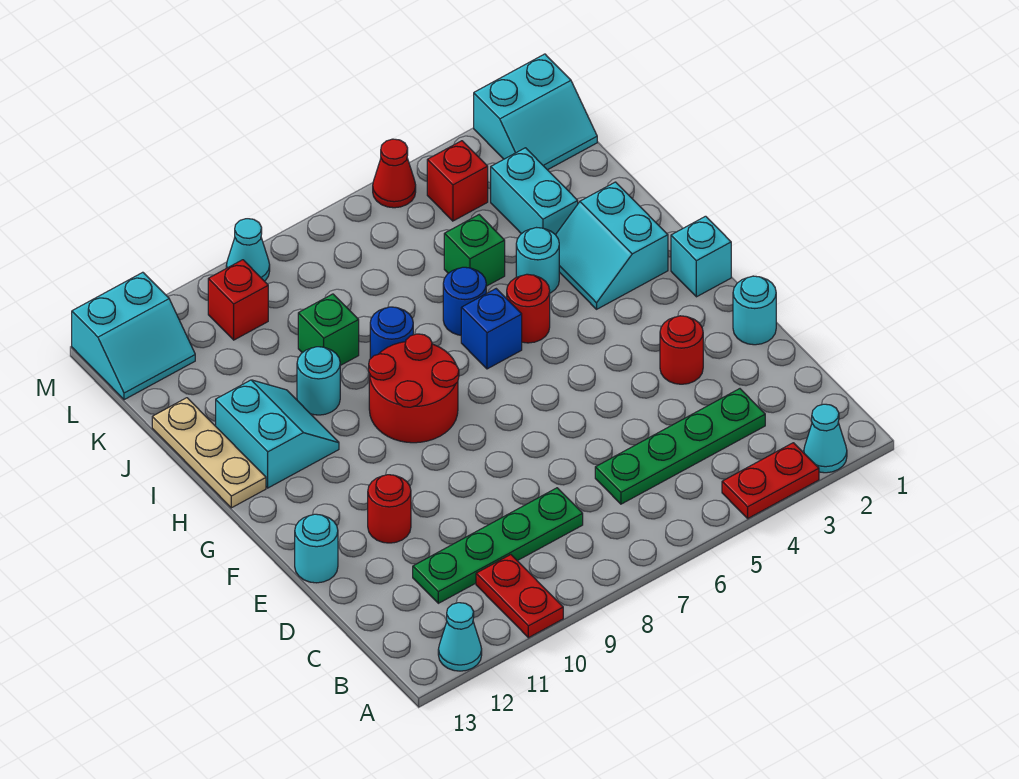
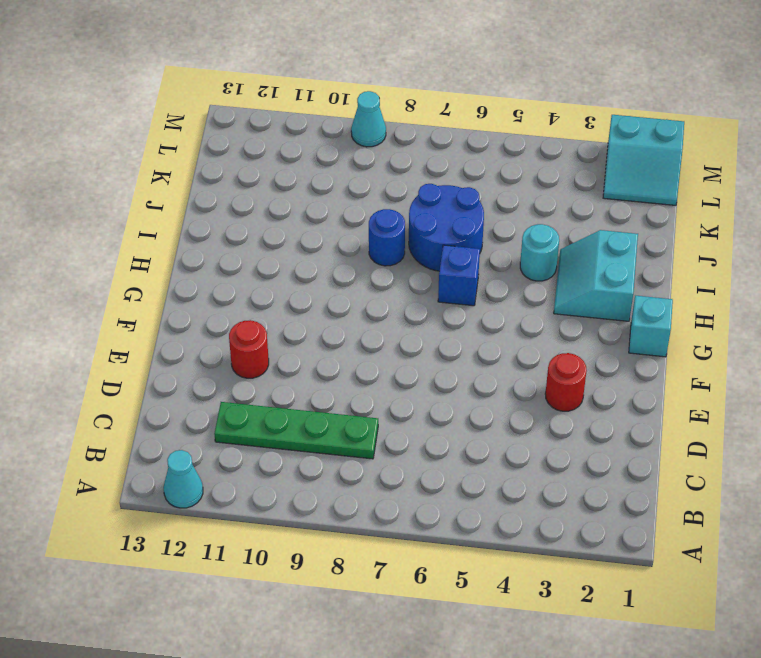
blue round brick I6:J7 level 1 -> blue round brick I6 level 1
none -> cyan cone A2 level 1
none -> red plate A3:A4 level 1
none -> red plate A10:B10 level 1
none -> green plate C3:C6 level 1

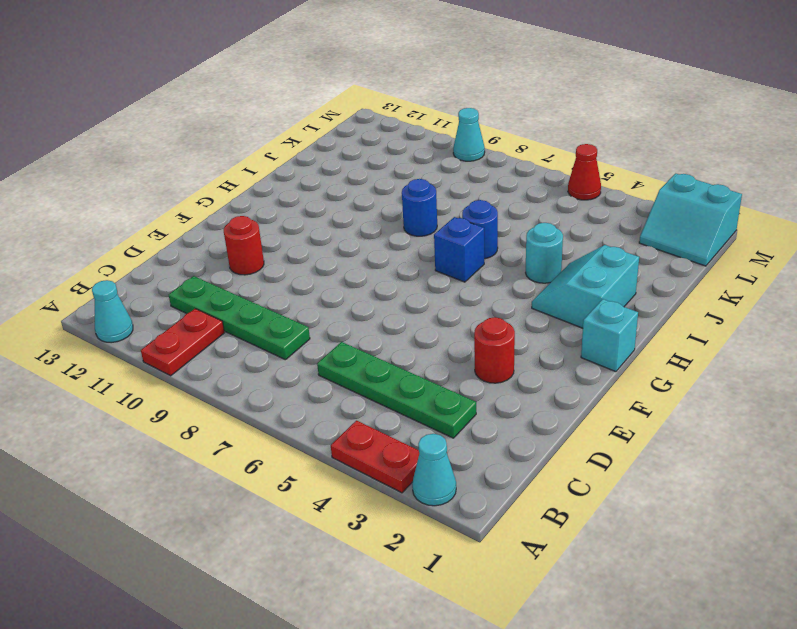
none -> cyan round brick E1 level 1
none -> cyan round brick E13 level 1
none -> red round brick G8:H9 level 1
none -> red round brick H5 level 1

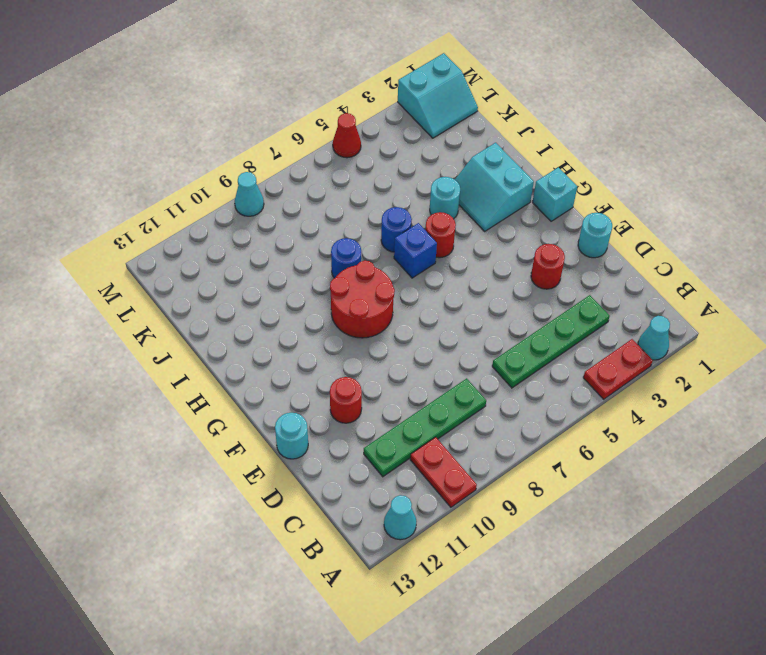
none -> cyan slope H11:I12 level 1 top 12
none -> tan plate H13:J13 level 1
none -> cyan round brick I10 level 1
none -> cyan brick J3:K3 level 1

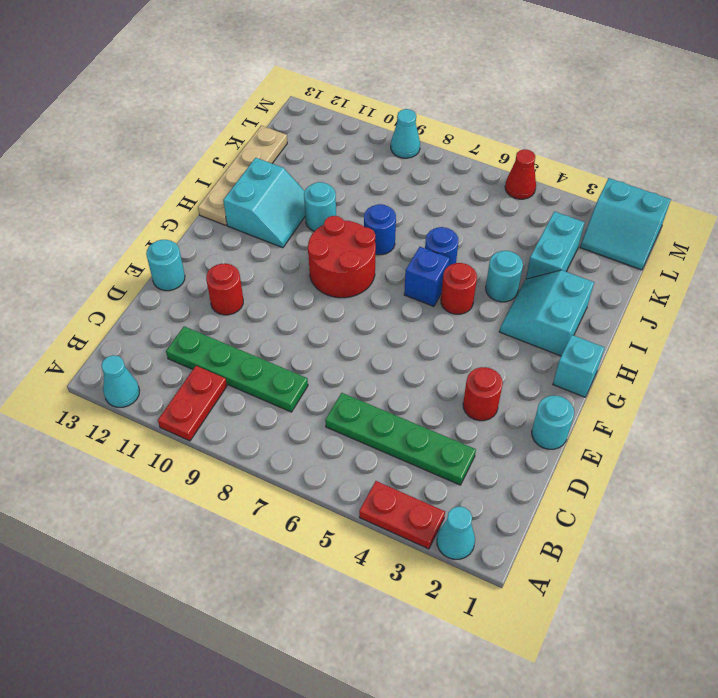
tan plate H13:K13 level 1 -> tan plate H13:J13 level 1
none -> green brick J5 level 1
none -> green brick J9 level 1
none -> red brick L4 level 1
none -> red brick L10 level 1

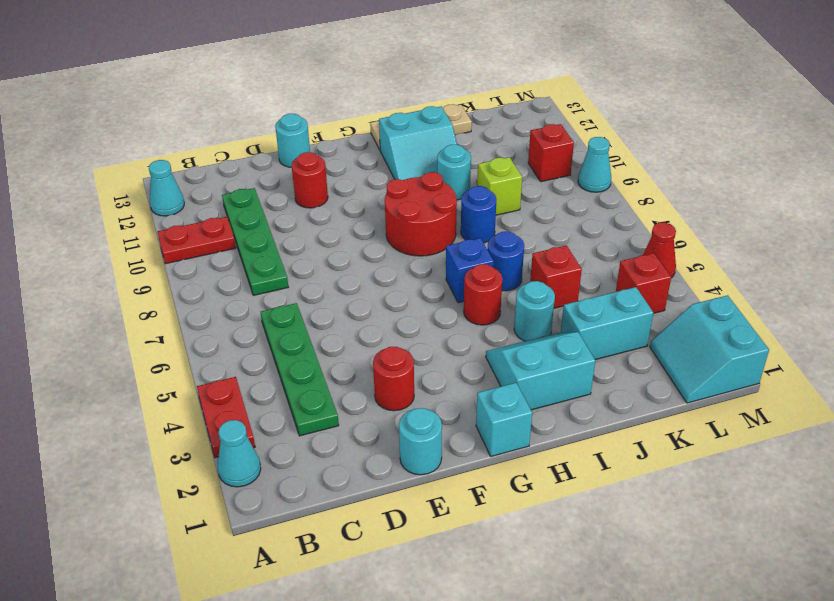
red brick J5 level 1 -> green brick J5 level 1
lime brick J9 level 1 -> green brick J9 level 1
none -> cyan slope L12:M13 level 1 top M

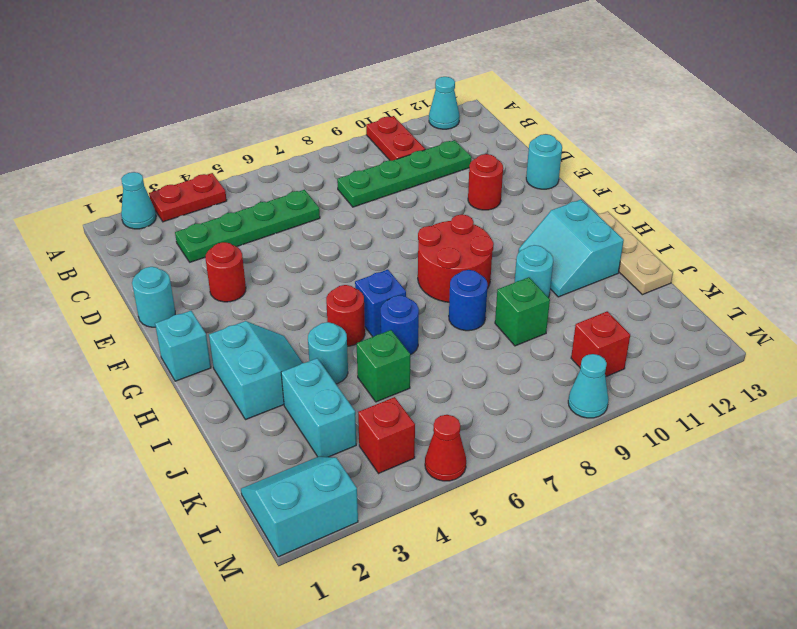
none -> cyan slope L12:M13 level 1 top M

